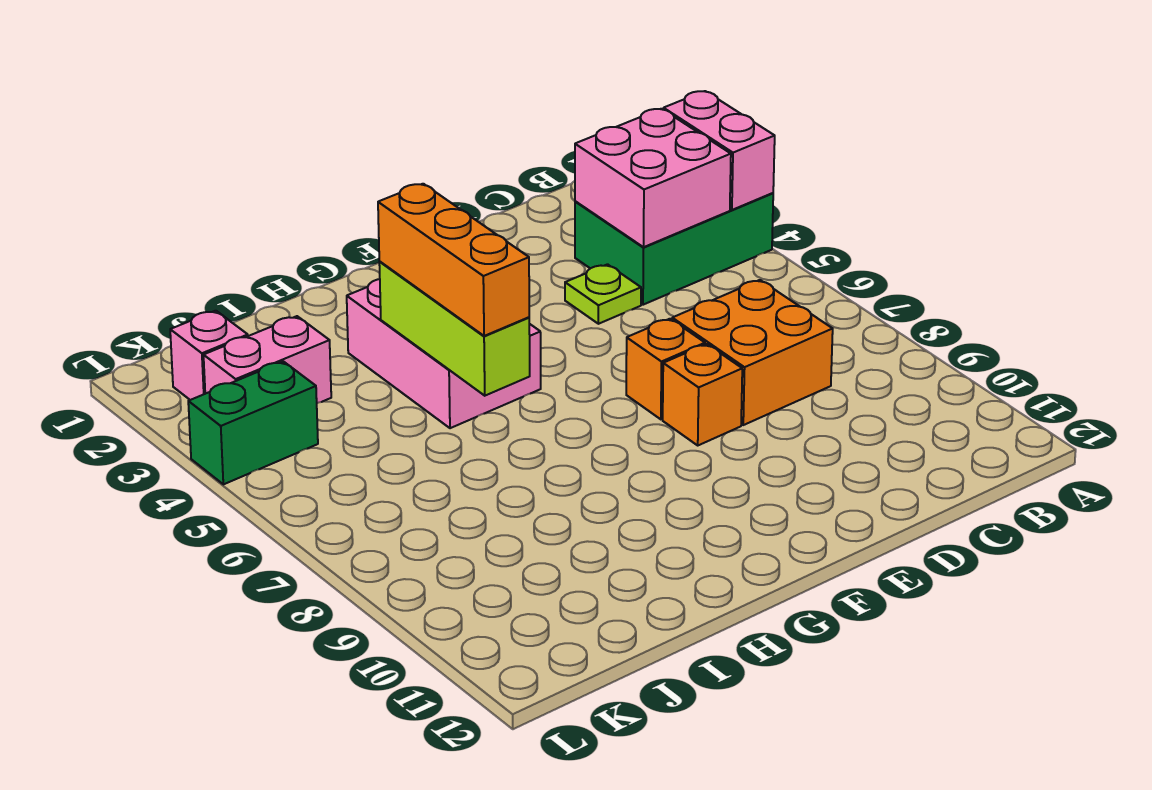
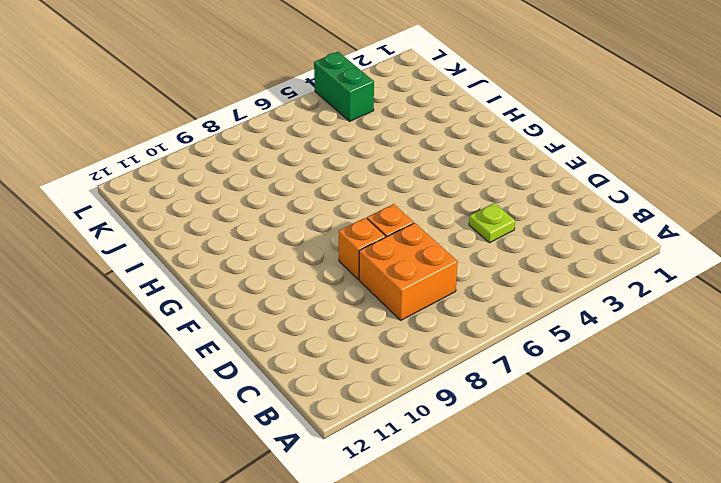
none -> green brick A3:C4 level 1
none -> pink brick G3:H5 level 1
none -> pink brick J3:K3 level 1

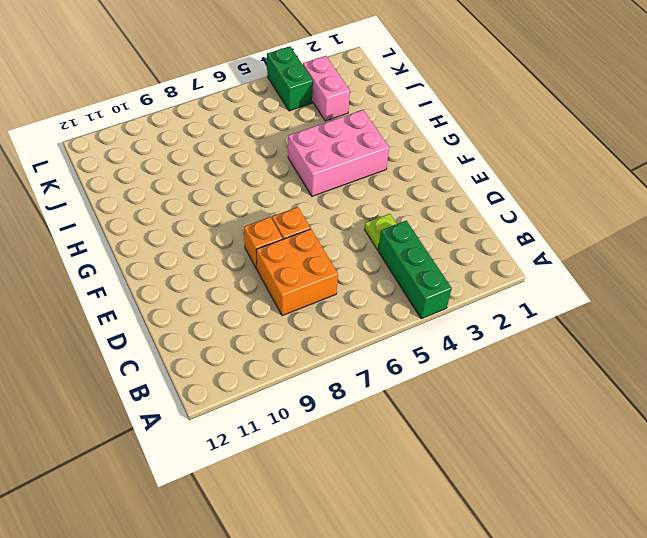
green brick A4:C4 level 1 -> green brick A3:C4 level 1
none -> pink brick K2 level 1
none -> pink brick A3:A4 level 2
none -> pink brick B3:C4 level 2

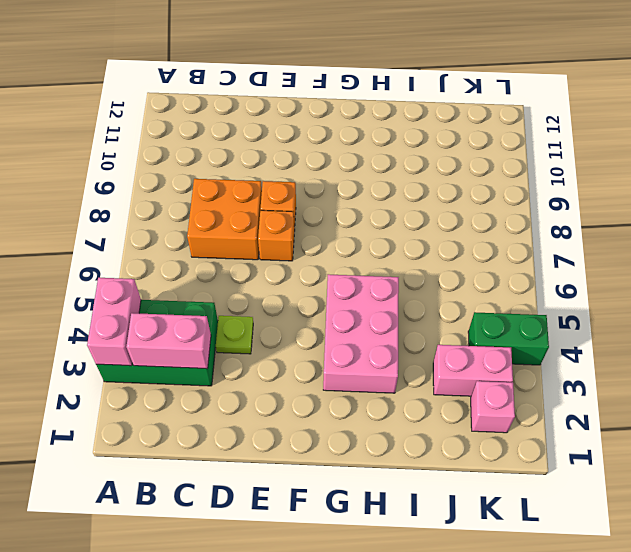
pink brick B3:C3 level 2 -> pink brick B3:C4 level 2
none -> lime brick H4:H6 level 2
none -> orange brick H4:H6 level 3

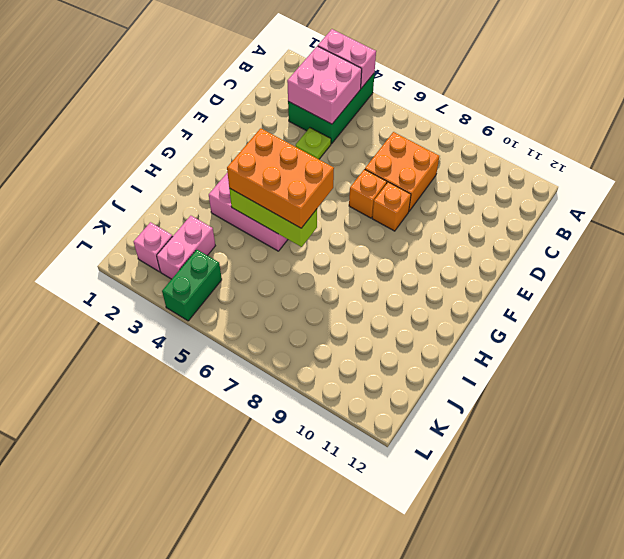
orange brick G4:H6 level 3 -> orange brick H4:H6 level 3

